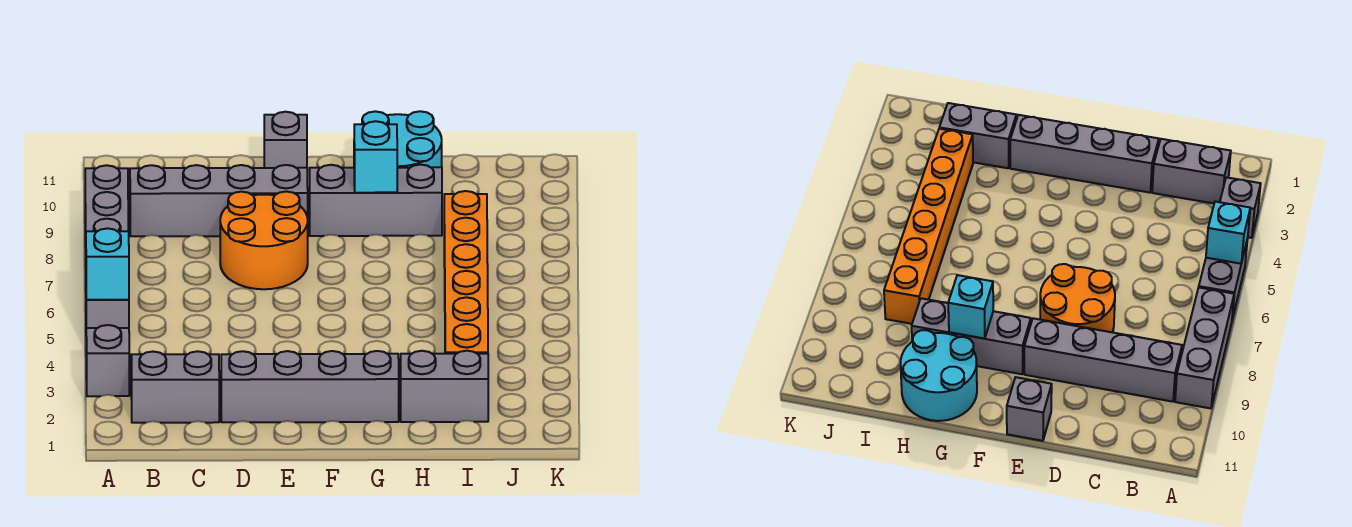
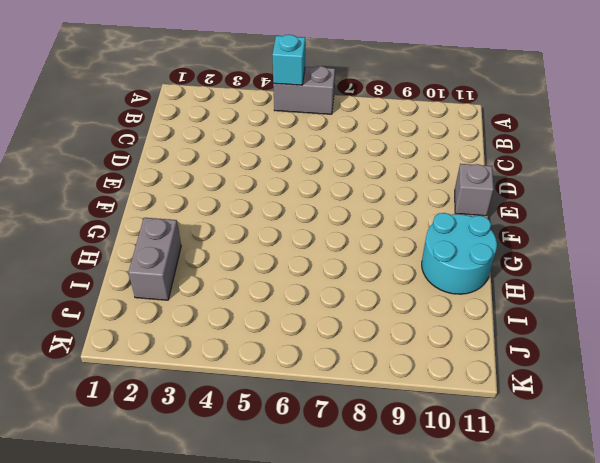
none -> grey brick A3 level 1
none -> grey brick A7:A9 level 1
none -> grey brick B2:C2 level 1

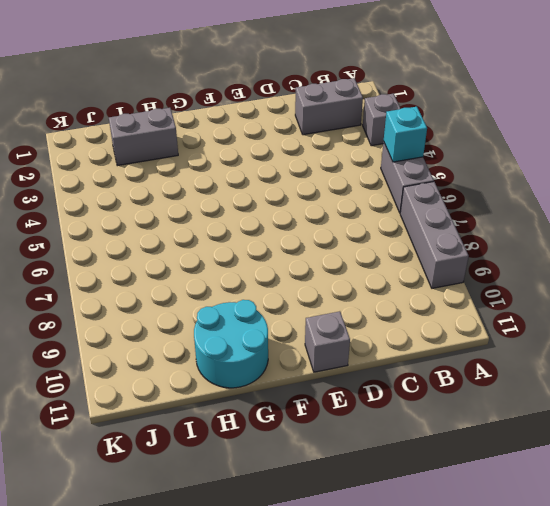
none -> grey brick B9:E9 level 1
none -> grey brick D2:G2 level 1
none -> orange round brick D7:E8 level 1

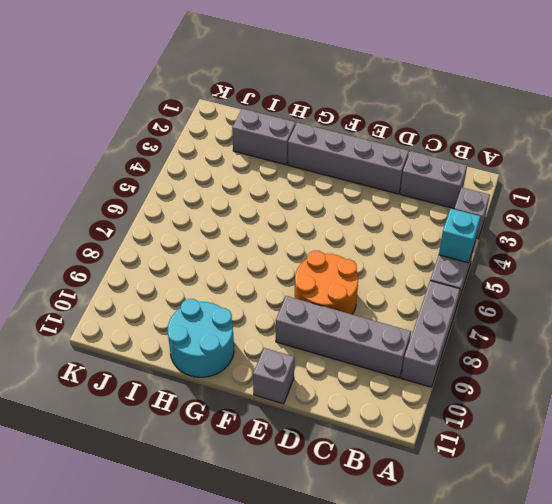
none -> grey brick F9:H9 level 1
none -> orange brick I3:I8 level 1
none -> cyan brick G9 level 2

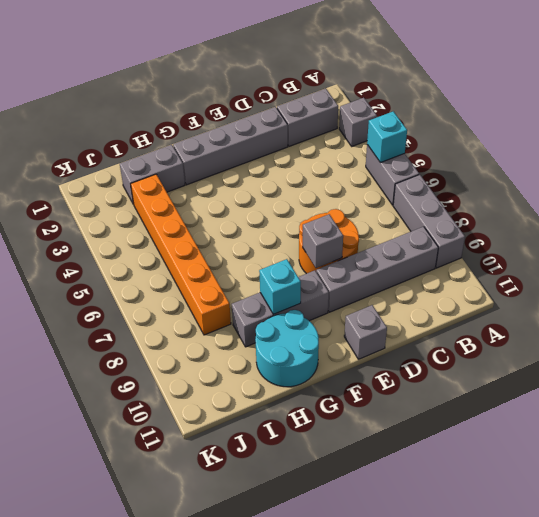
grey brick E8 level 2 -> none

